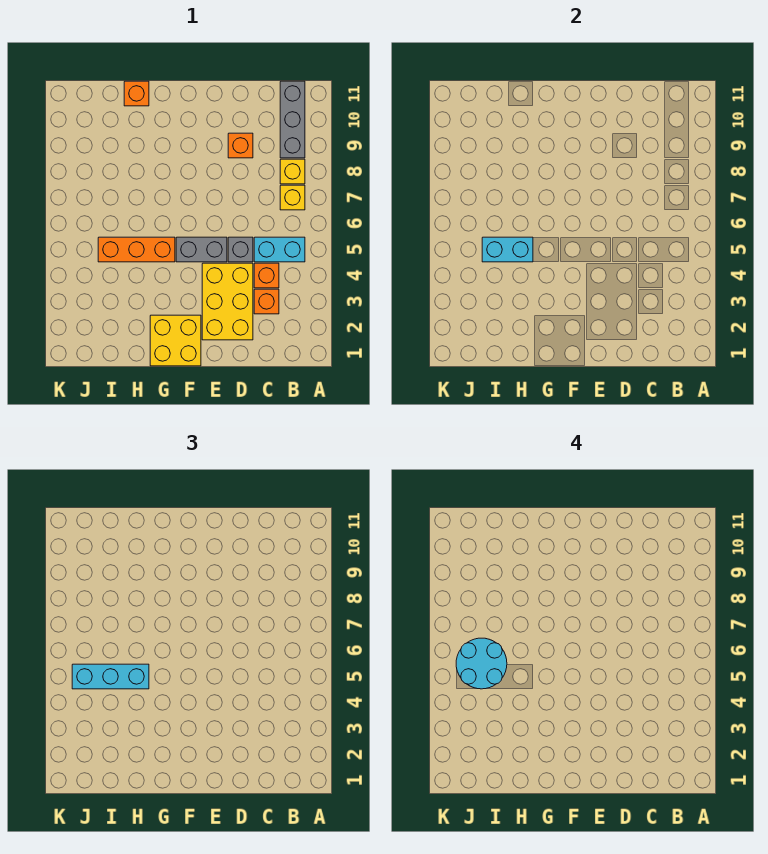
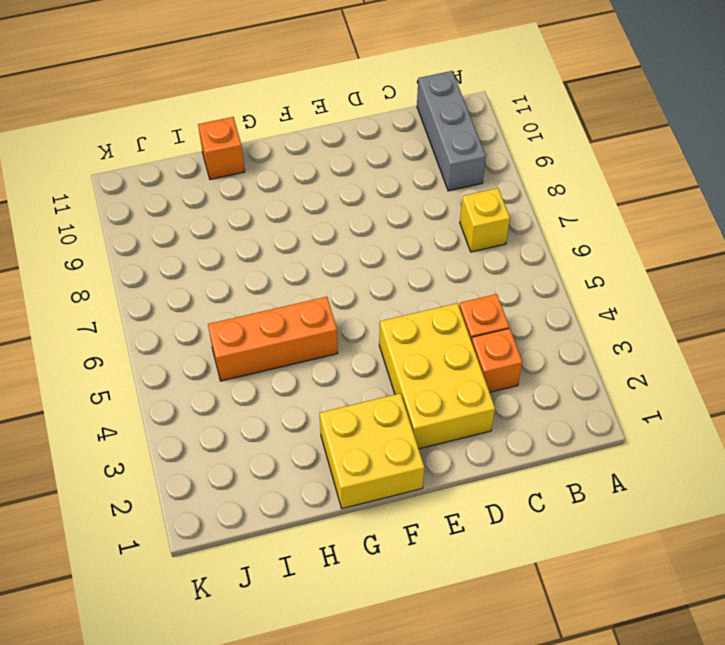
none -> cyan brick B5:C5 level 1
none -> yellow brick B8 level 1
none -> grey brick D5 level 1

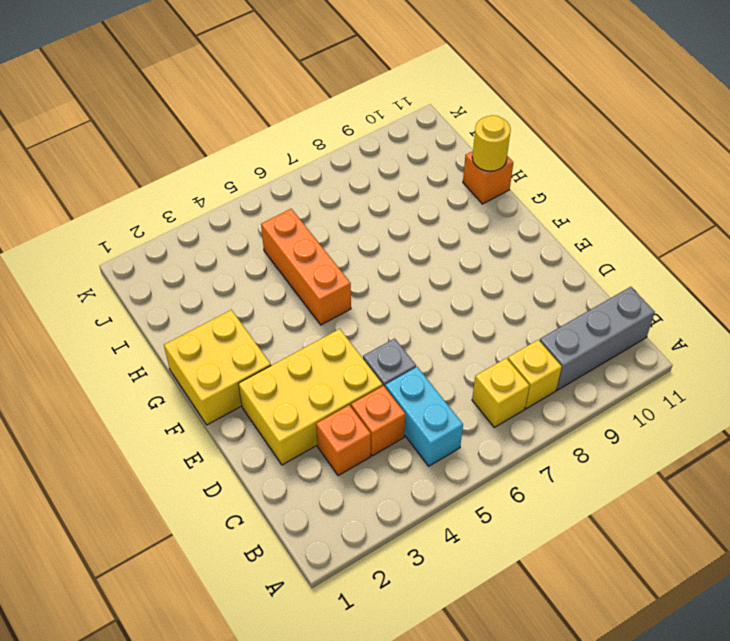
yellow round brick H11 level 2 -> none
none -> orange brick D9 level 1
none -> grey brick E5:F5 level 1
none -> cyan brick H5:I5 level 2

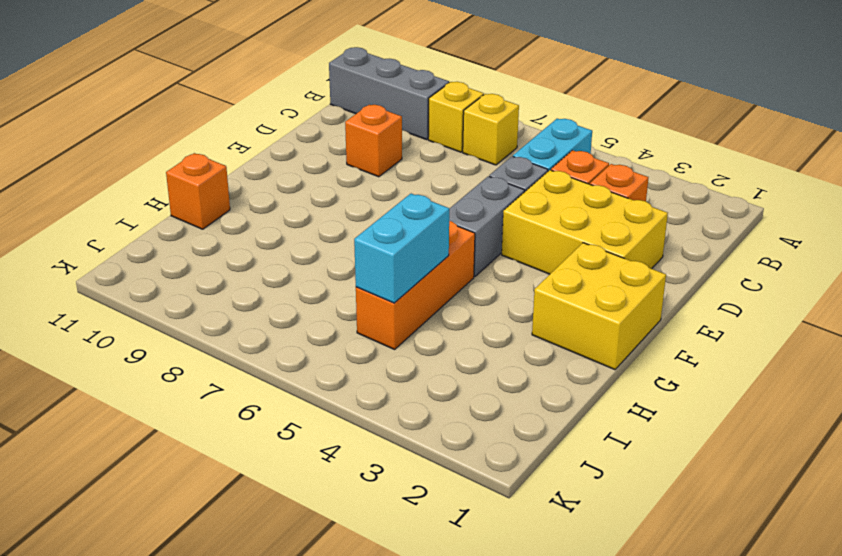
none -> cyan brick H5:J5 level 3
none -> cyan round brick I5:J6 level 4

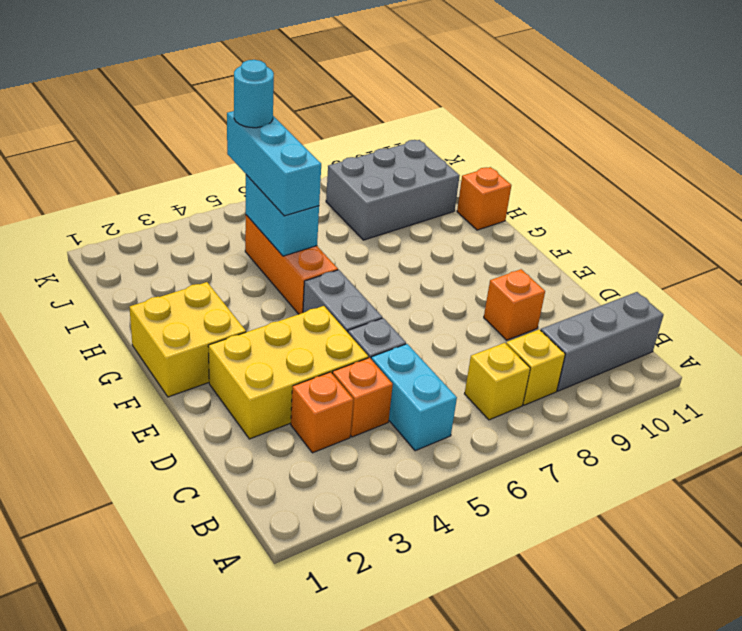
grey brick I8:J10 level 1 -> none
cyan round brick J5 level 4 -> cyan round brick I5:J6 level 4

